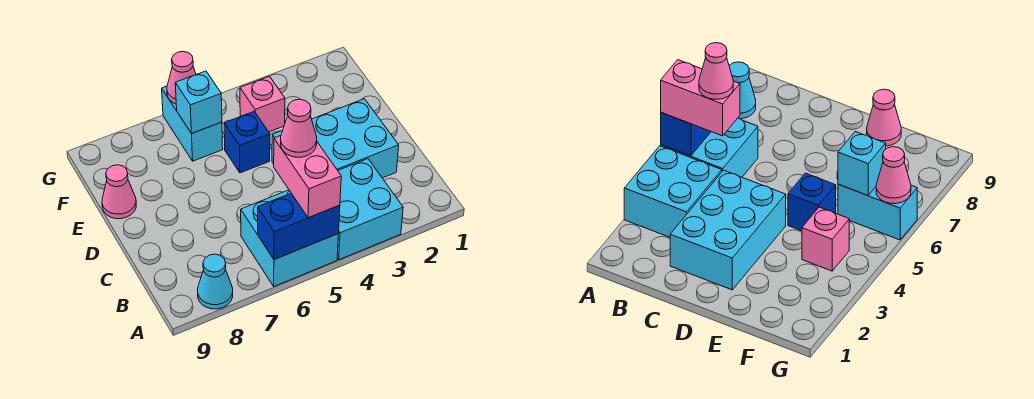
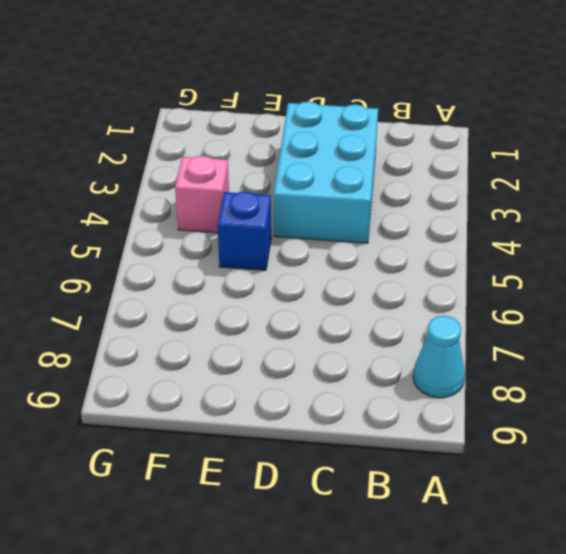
none -> cyan brick A3:B4 level 1
none -> cyan brick A5:B6 level 1
none -> pink cone E9 level 1

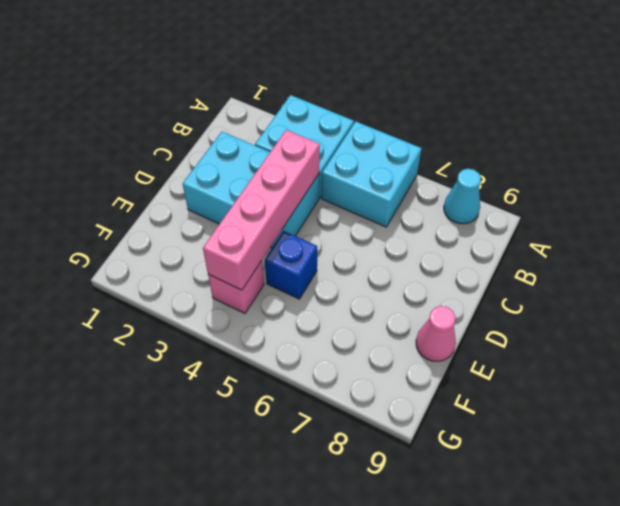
pink brick C4:F4 level 2 -> none
none -> cyan brick F6:G6 level 1
none -> blue brick A5:A6 level 2
none -> cyan brick F6 level 2

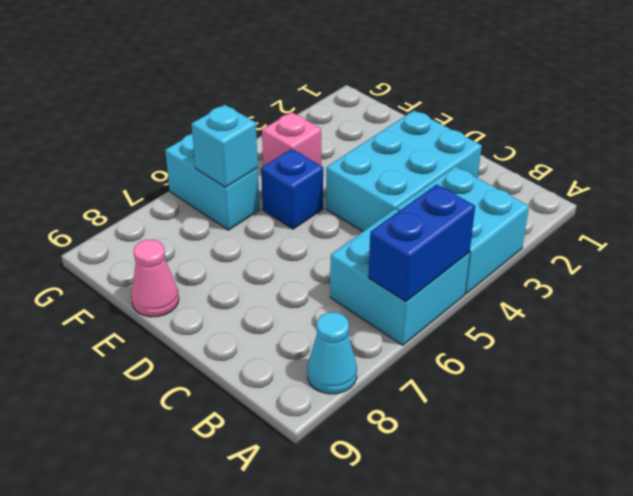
none -> pink cone G6 level 2
none -> pink brick A5:B5 level 3
none -> pink cone B5 level 4

